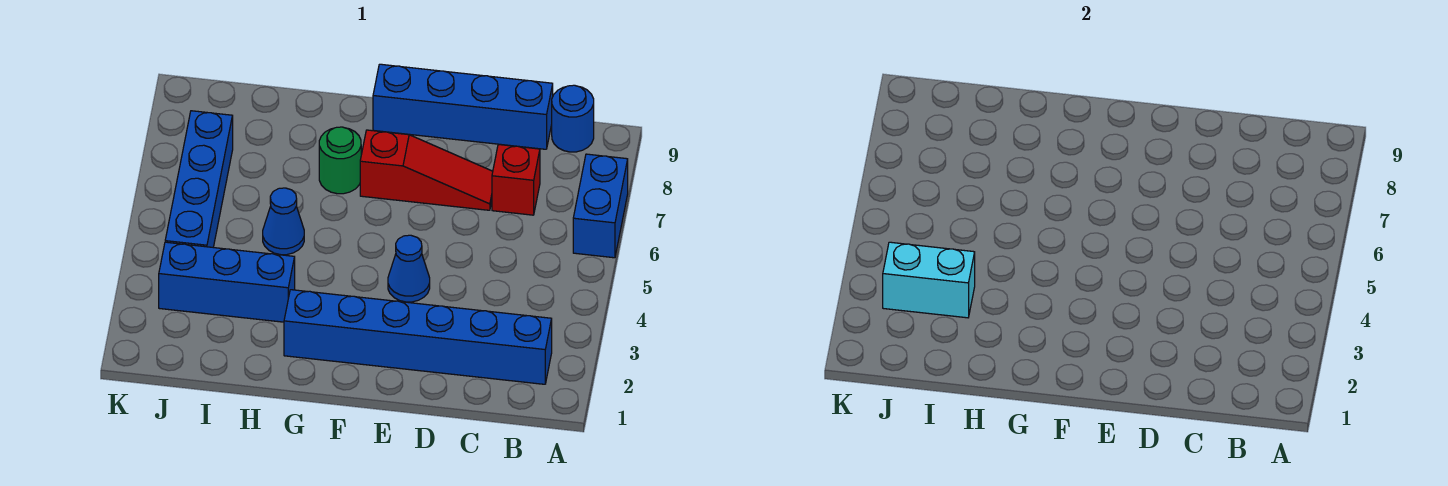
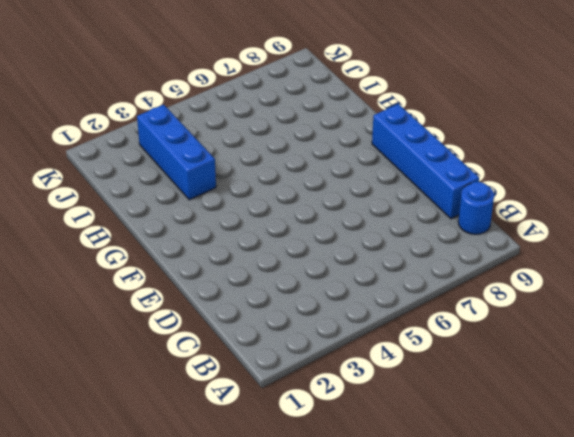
none -> blue brick A6:A7 level 1
none -> blue brick B2:G2 level 1
none -> red brick C7 level 1

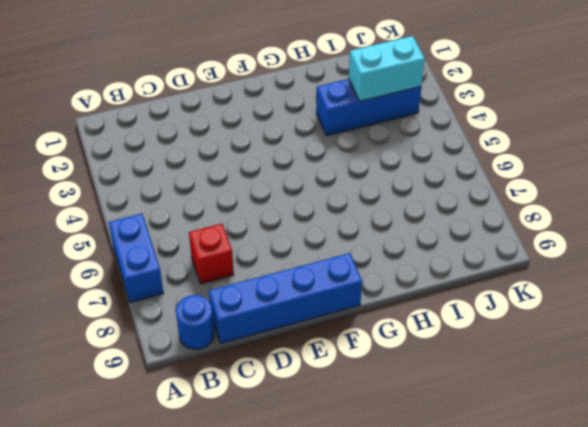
none -> blue brick B2:G2 level 1
none -> red slope D7:F7 level 1 top F
none -> blue cone E4 level 1

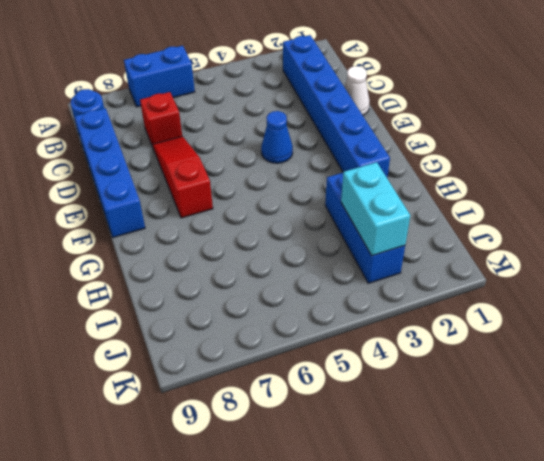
white cone D1 level 1 -> none
none -> green round brick G7 level 1
none -> blue cone H5 level 1
none -> blue brick J4:J7 level 1

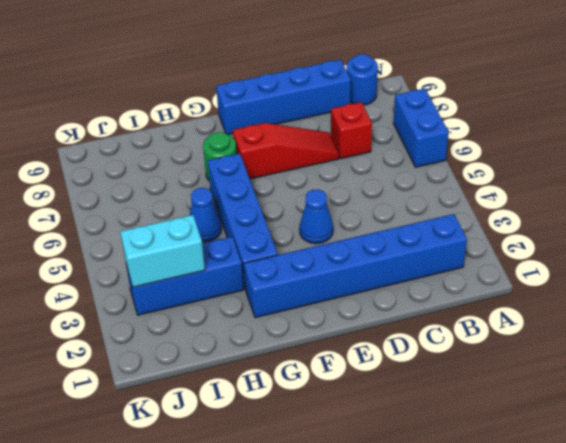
blue brick G3:G6 level 1 -> blue brick J4:J7 level 1

